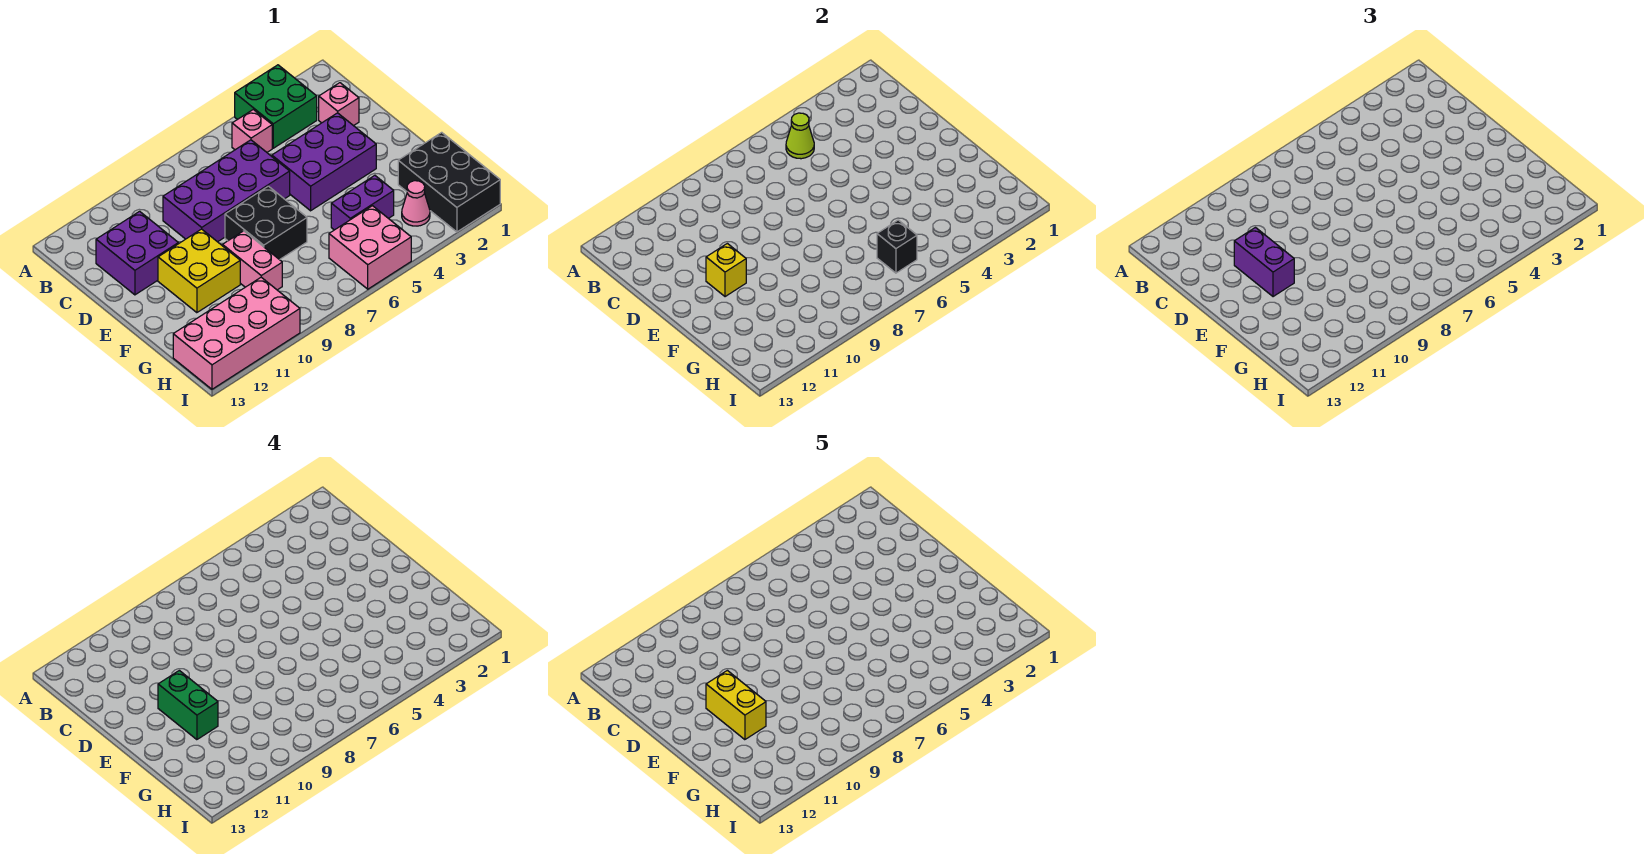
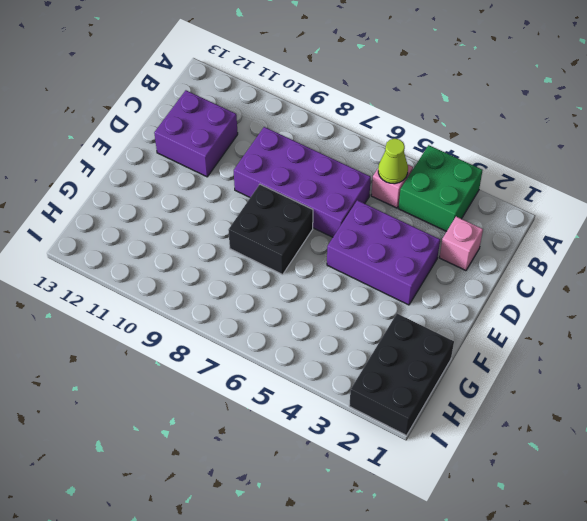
none -> yellow brick E10:F11 level 1
none -> pink brick F9:G9 level 1
none -> purple brick G4:G5 level 1

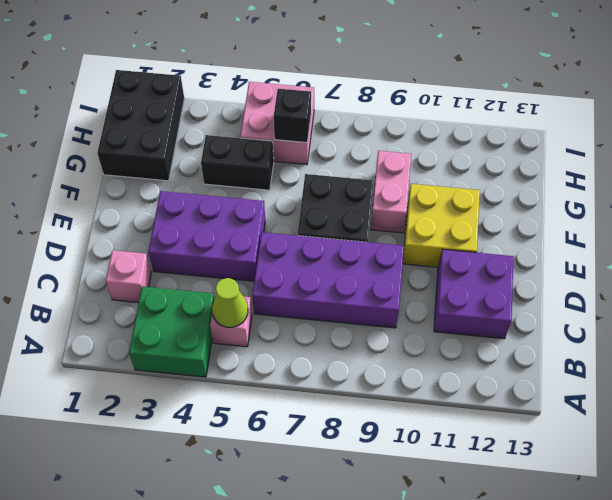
black brick G4:G5 level 1 -> purple brick G4:G5 level 1
none -> pink cone H3 level 1
none -> pink brick H10:I13 level 1
none -> yellow brick E11 level 2

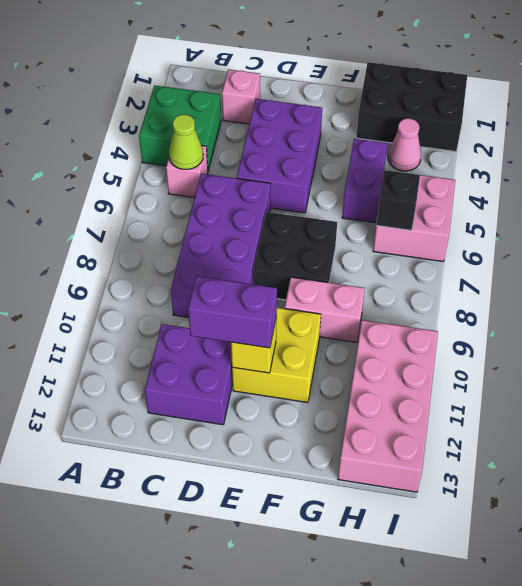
none -> green brick E11:F11 level 4
none -> yellow brick E11:F11 level 5

